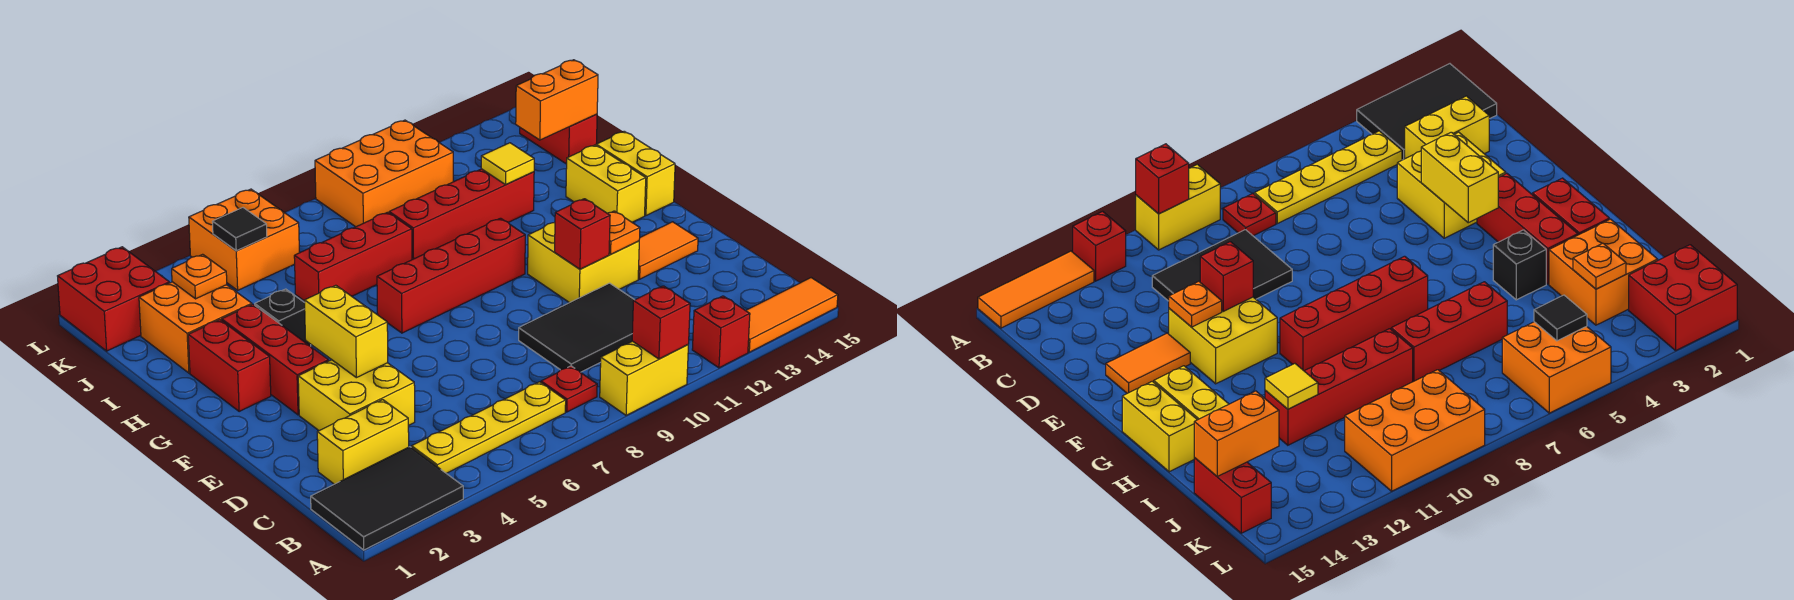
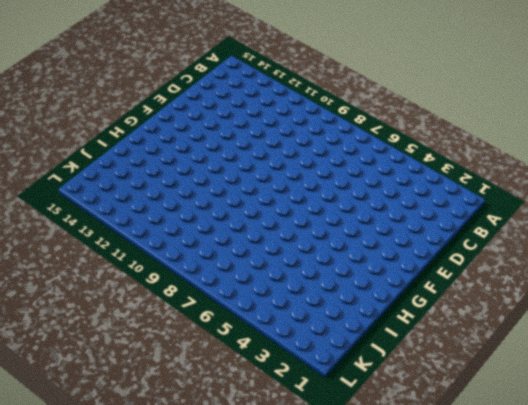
none -> black tile A1:B3 level 1
none -> yellow brick A9:A10 level 1
none -> red brick A12 level 1
none -> orange tile A13:A15 level 1

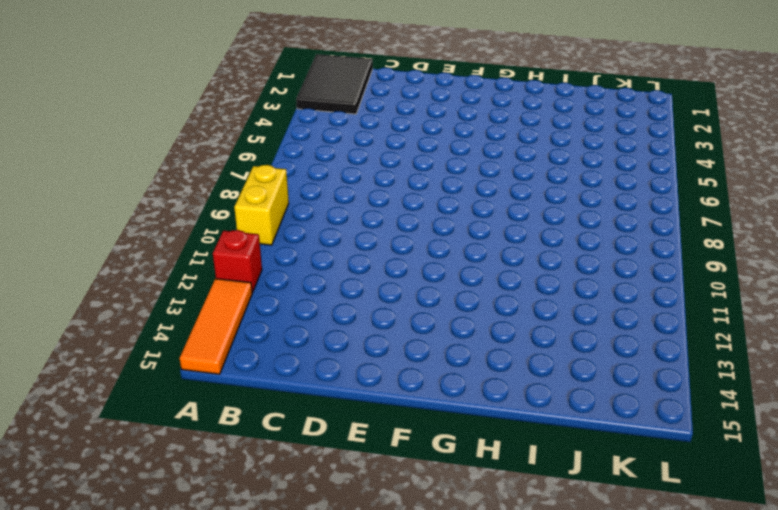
none -> yellow plate B4:B7 level 1
none -> red plate B8 level 1
none -> yellow brick C2:C3 level 1
none -> black tile C9:D11 level 1

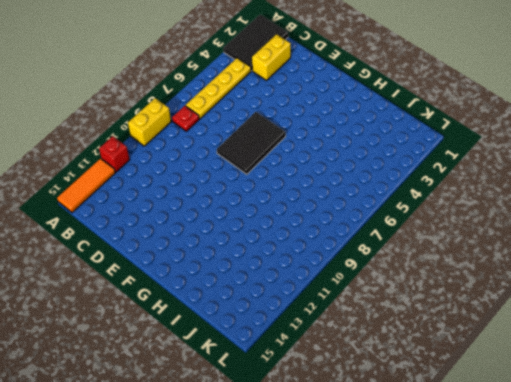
black tile E6:F8 level 1 -> black tile C9:D11 level 1
none -> yellow brick D3:E4 level 1
none -> yellow brick E11:F12 level 1
none -> orange tile E13:E14 level 1
none -> red brick F3:H3 level 1

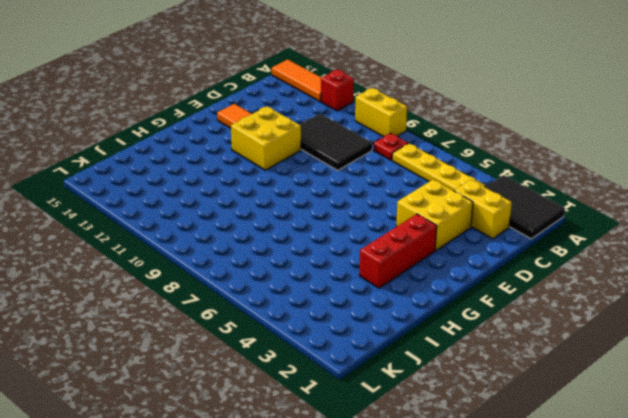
none -> red brick G2:H2 level 1
none -> red brick G7:G10 level 1
none -> yellow brick G14:H14 level 1
none -> yellow brick G15:H15 level 1

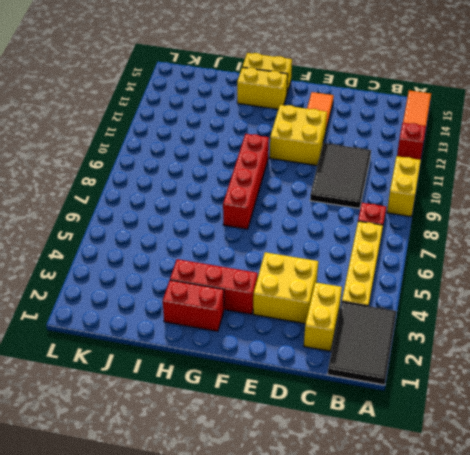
none -> black brick H4 level 1
none -> orange brick I2:J3 level 1
none -> red brick I6:I8 level 1
none -> red brick I9:I12 level 1

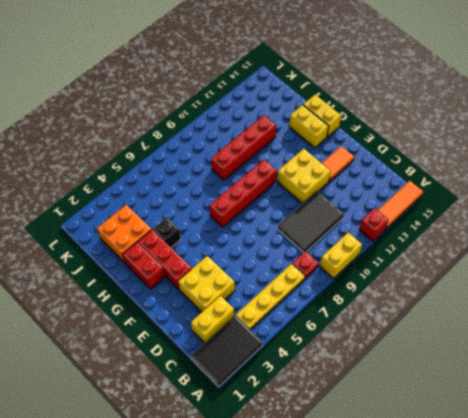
none -> red brick I6:I8 level 1
none -> red brick J15:K15 level 1
none -> red brick K1:L2 level 1
none -> orange brick K5:L6 level 1

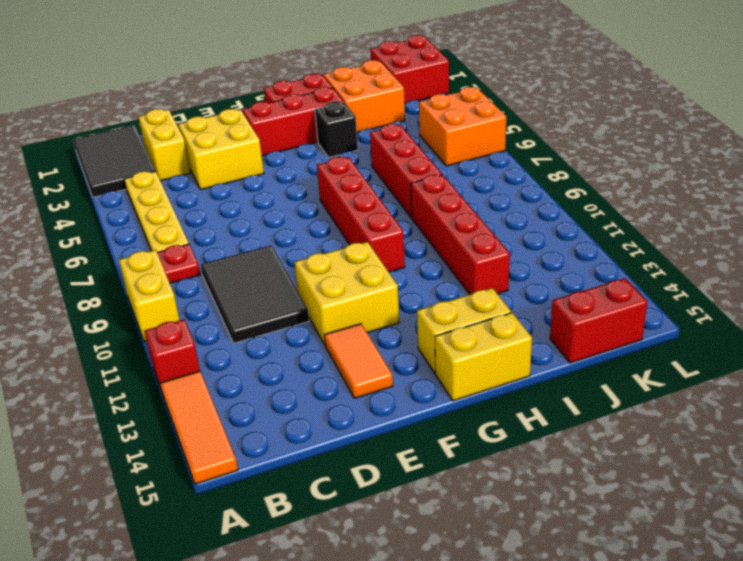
none -> orange brick K9:L11 level 1
none -> red brick A10 level 2
none -> yellow brick E4:F4 level 2
none -> red brick E11 level 2

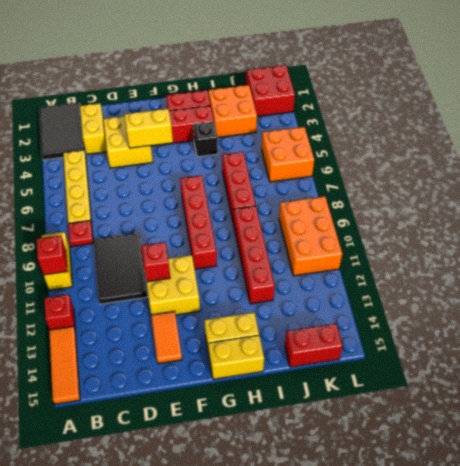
none -> orange plate E12 level 2
none -> yellow tile I12 level 2
none -> orange plate J3 level 2
none -> orange brick J14:J15 level 2

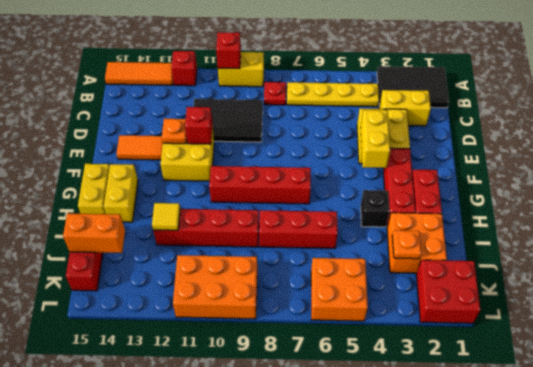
none -> black tile K5 level 2

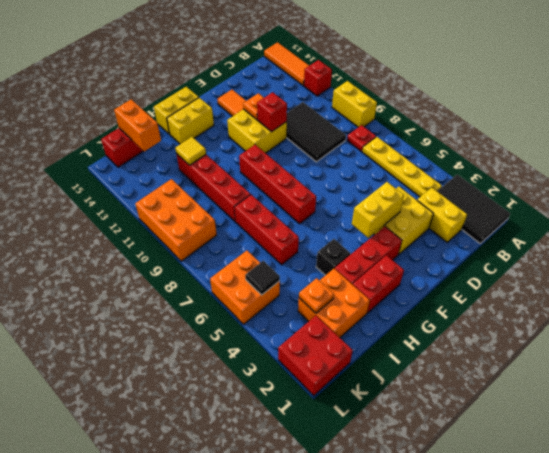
none -> red brick A10 level 2

